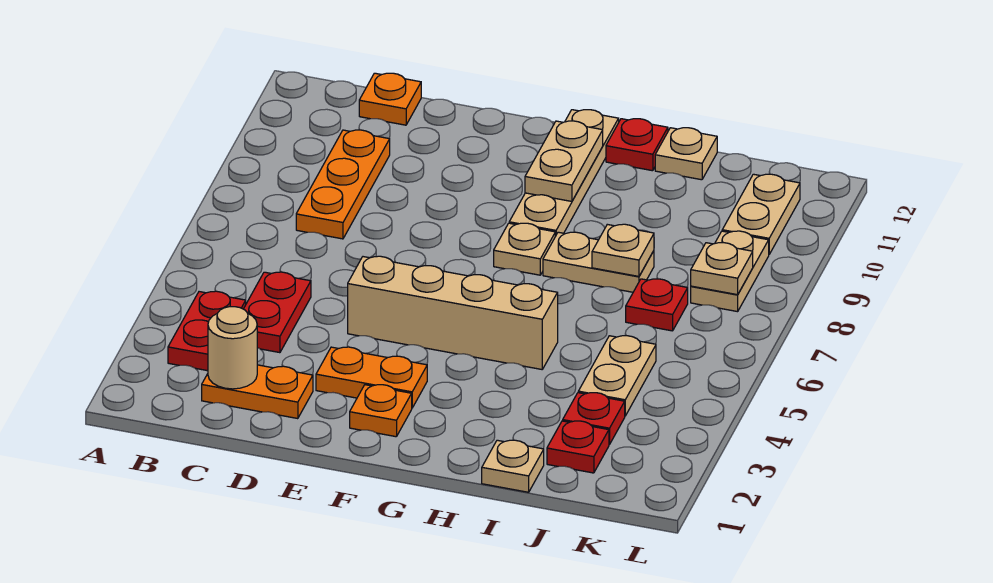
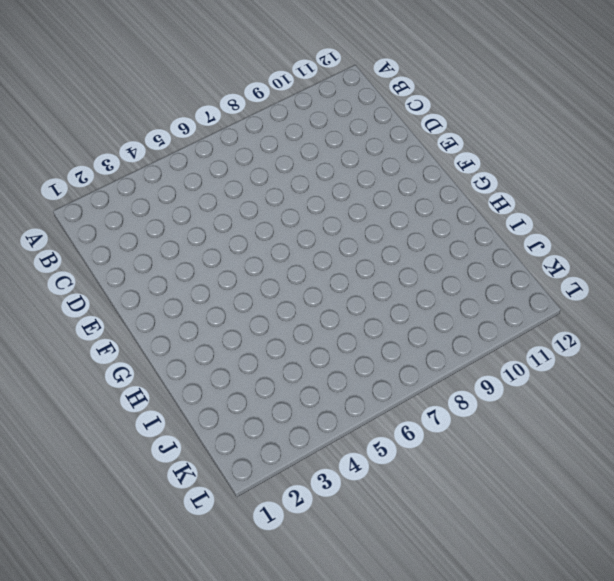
none -> red plate B3:B4 level 1
none -> orange plate C2:D2 level 1
none -> red plate C4:C5 level 1

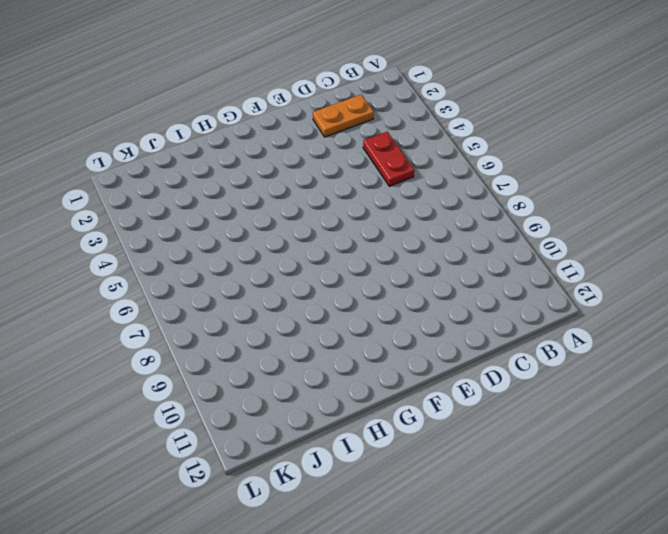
none -> red plate B3:B4 level 1
none -> orange plate C8:C10 level 1
none -> orange plate C12 level 1

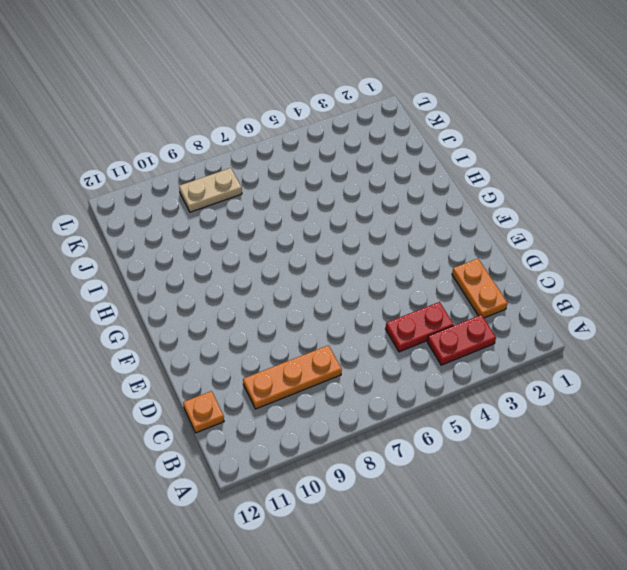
none -> orange plate E3:F3 level 1
none -> tan brick E5:H5 level 1
none -> orange plate F2 level 1

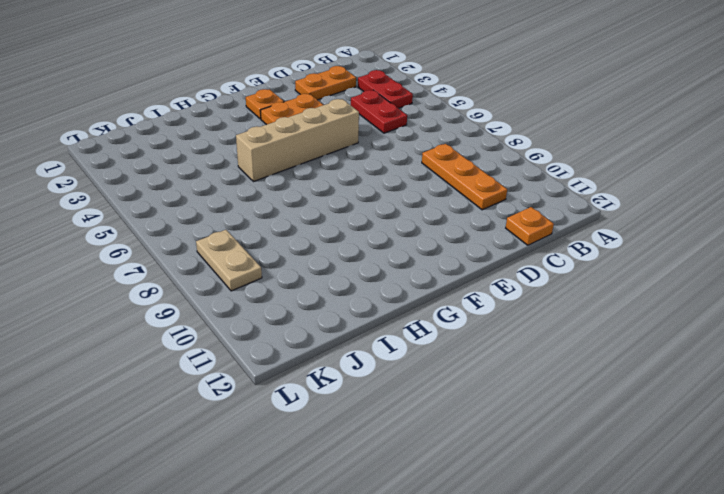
none -> tan plate G8 level 1
none -> tan plate G9:G12 level 1
none -> tan plate H8:I8 level 1

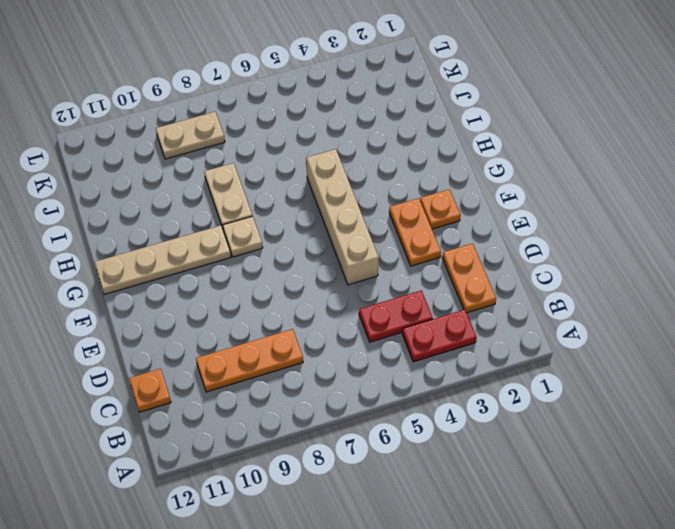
none -> red plate H12 level 1
none -> tan plate I1 level 1
none -> tan plate I12 level 1

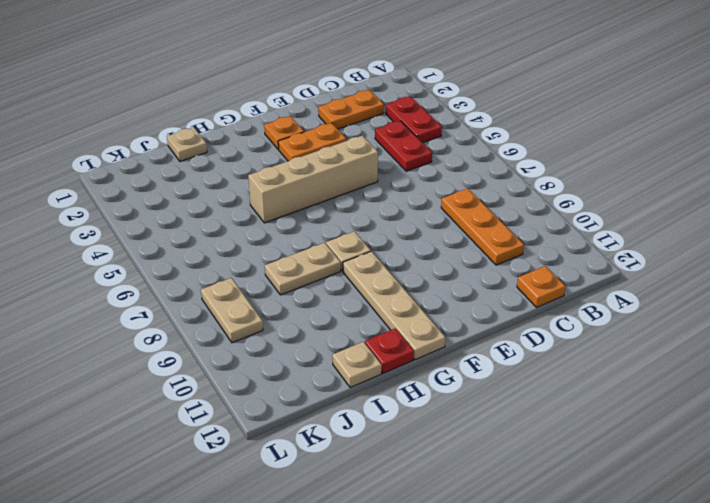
none -> red plate J2 level 1
none -> red plate J3 level 1
none -> tan plate J4:J5 level 1

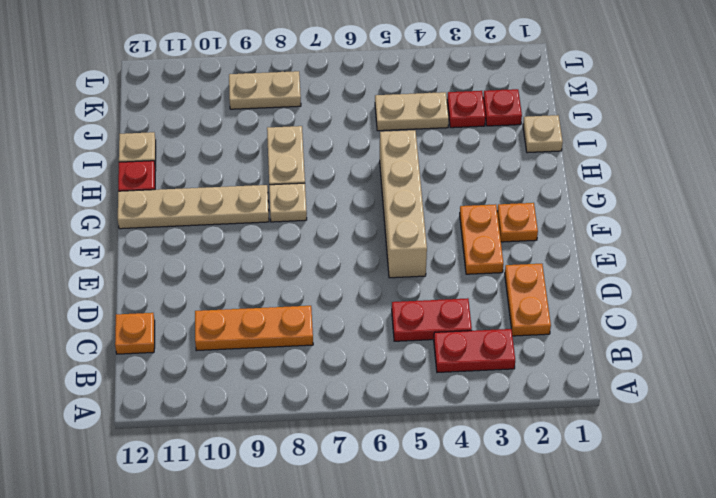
none -> red plate J7 level 1
none -> tan plate K10:K11 level 1
none -> tan round brick C2 level 2

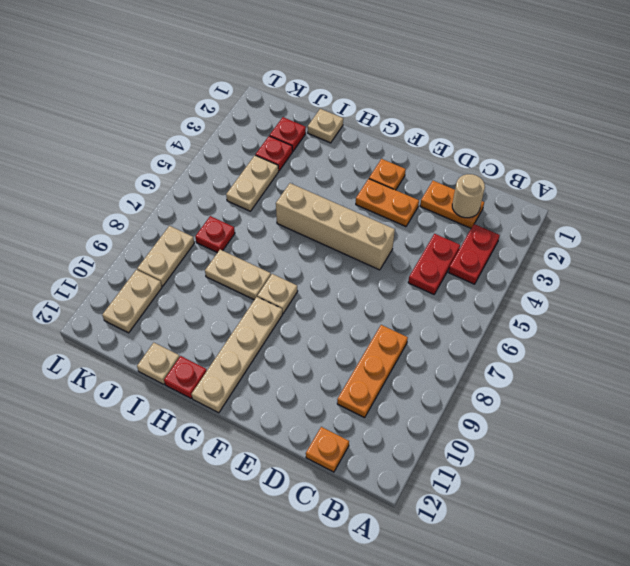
none -> tan plate G10:G11 level 2
none -> tan plate I8 level 2
none -> tan plate K8 level 2

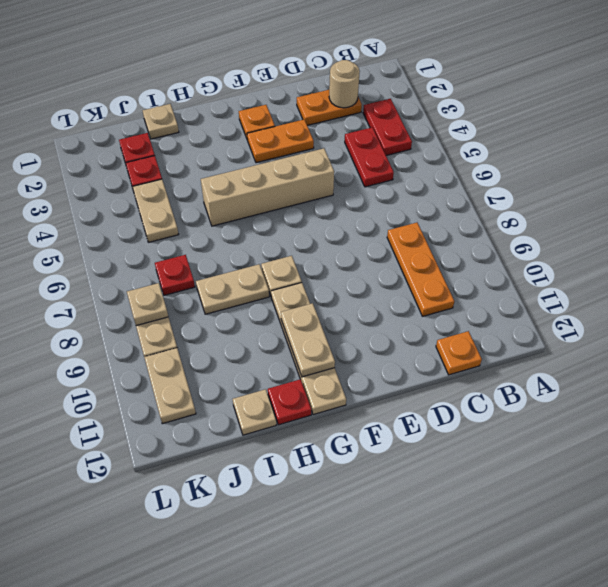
none -> tan plate I8 level 2

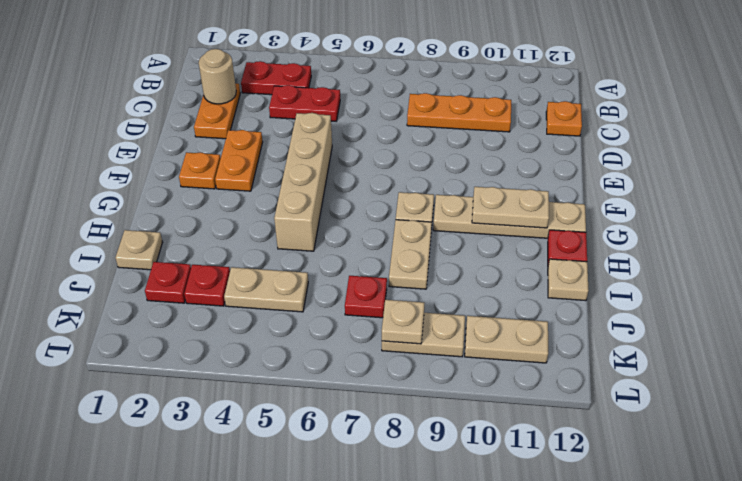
none -> tan plate I8 level 2

